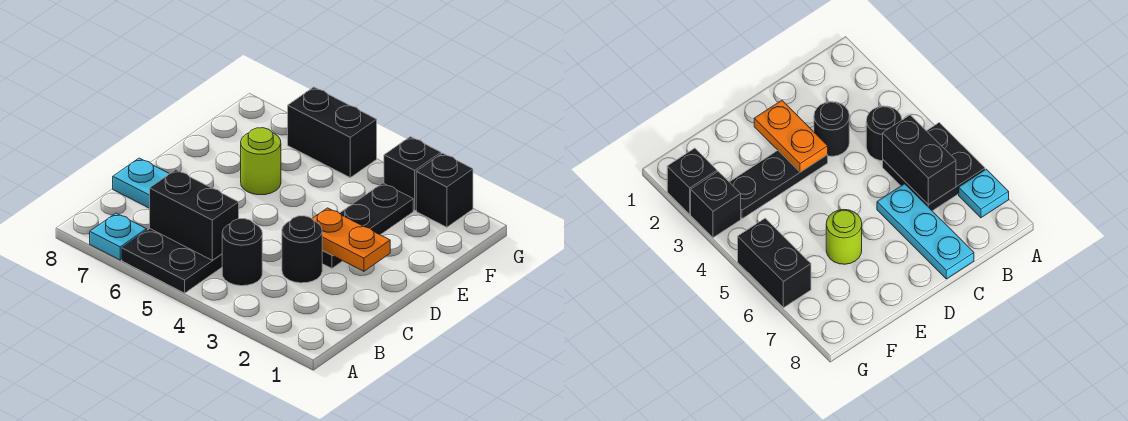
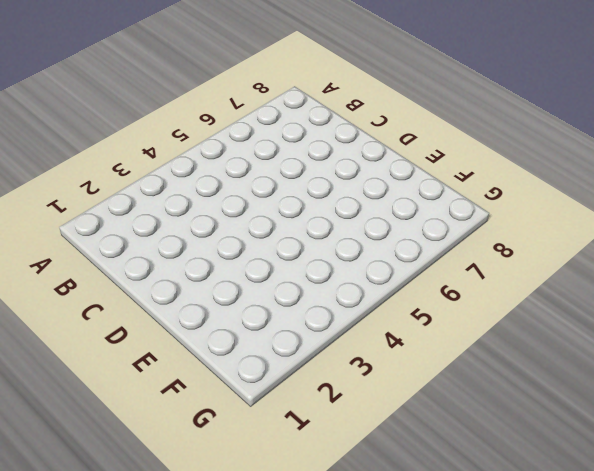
none -> black plate A5:B6 level 1
none -> cyan plate A7 level 1
none -> black round brick B4 level 1

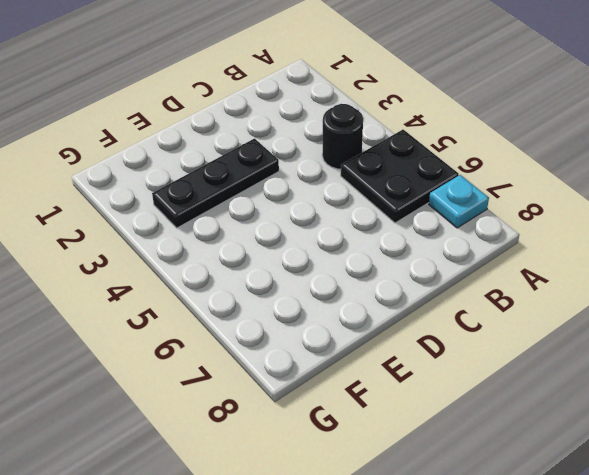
none -> black round brick C3 level 1
none -> cyan plate C6:C8 level 1
none -> lime round brick E6 level 1

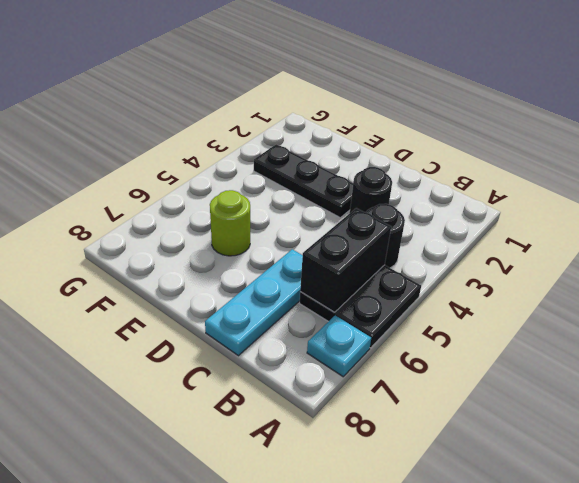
none -> black brick G2 level 1
none -> black brick G3 level 1
none -> black brick G5:G6 level 1

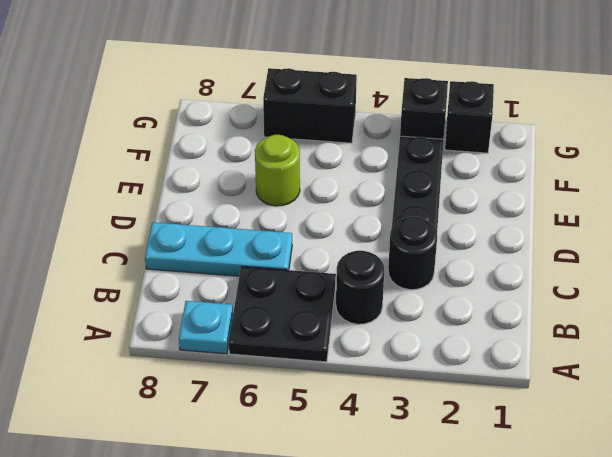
none -> black brick B5:B6 level 2
none -> orange plate D2:D3 level 2

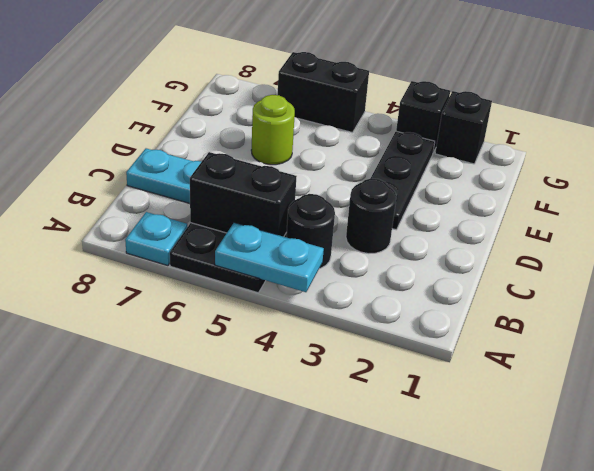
cyan plate A4:A5 level 2 -> none
none -> orange plate D2:D3 level 2

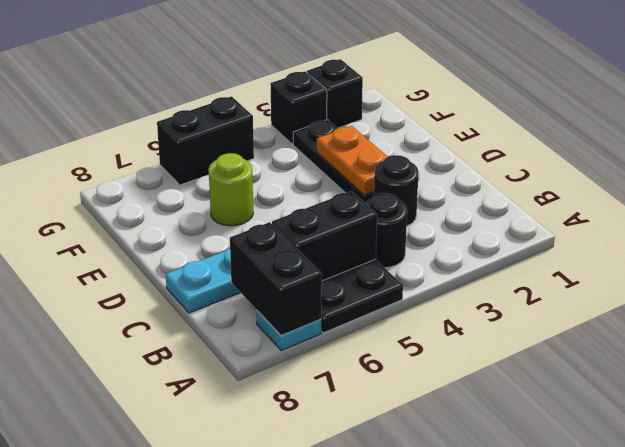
black brick A7:B7 level 2 -> none
orange plate D3:E3 level 2 -> orange plate D2:D3 level 2

